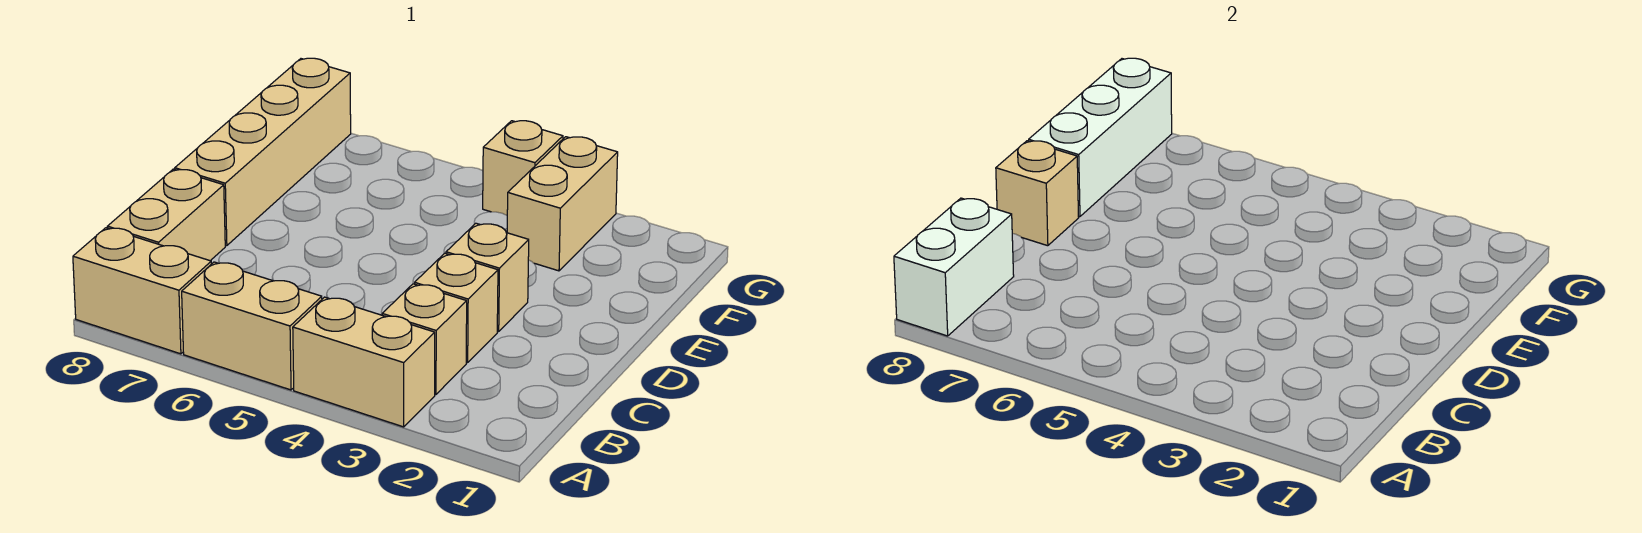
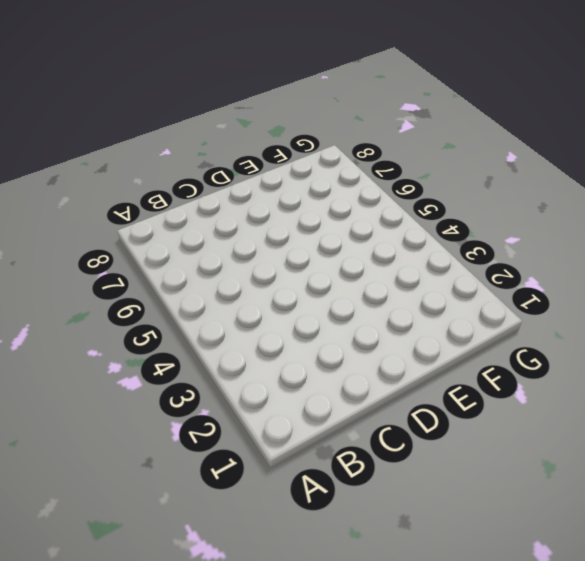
none -> tan brick A3:A4 level 1
none -> tan brick A5:A6 level 1
none -> tan brick A7:A8 level 1

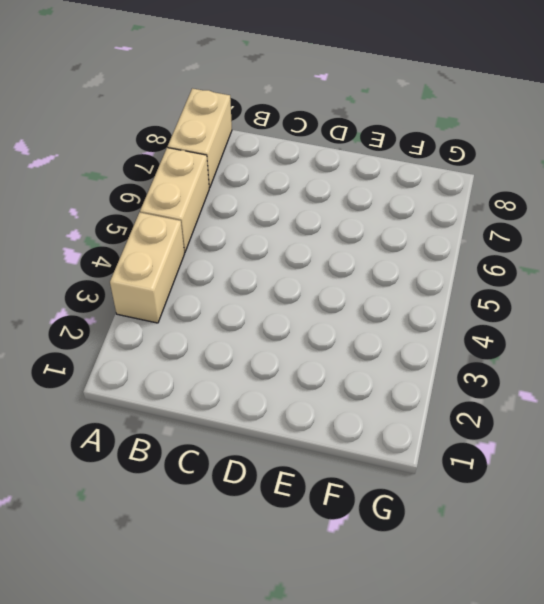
none -> tan brick B3 level 1
none -> tan brick B8:C8 level 1
none -> tan brick C3 level 1

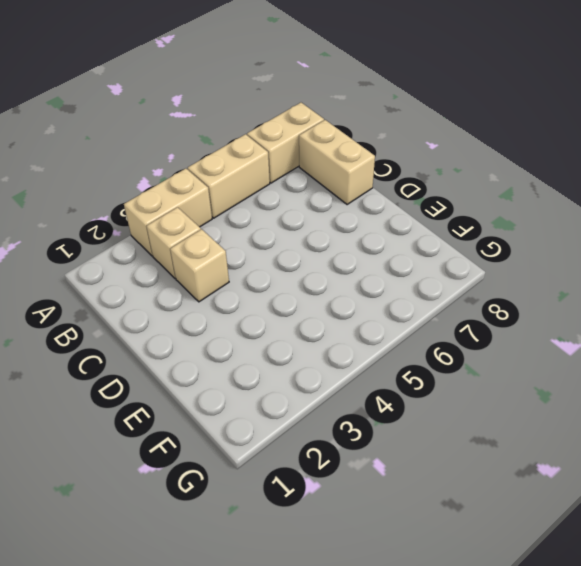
none -> tan brick D3 level 1
none -> tan brick D8:G8 level 1
none -> tan brick F3:G3 level 1

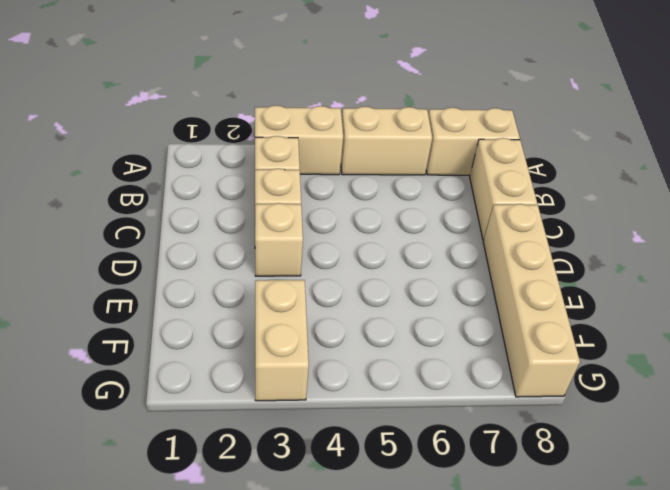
none -> tan brick G4 level 1
none -> white brick A8:B8 level 2
none -> tan brick D8 level 2

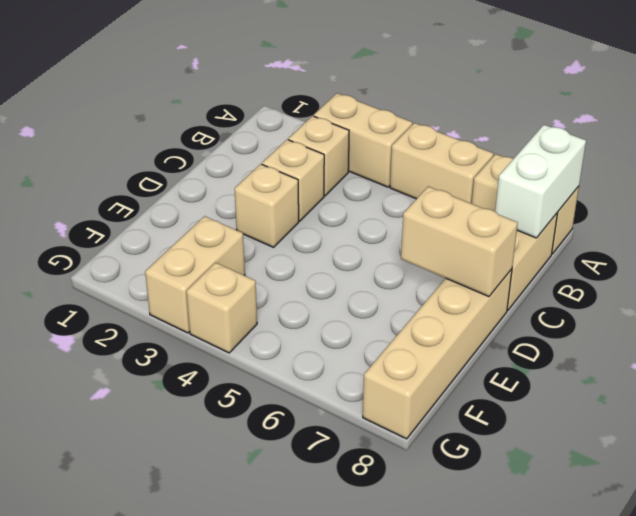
tan brick D7:D8 level 2 -> tan brick D8 level 2
none -> white brick E8:G8 level 2

